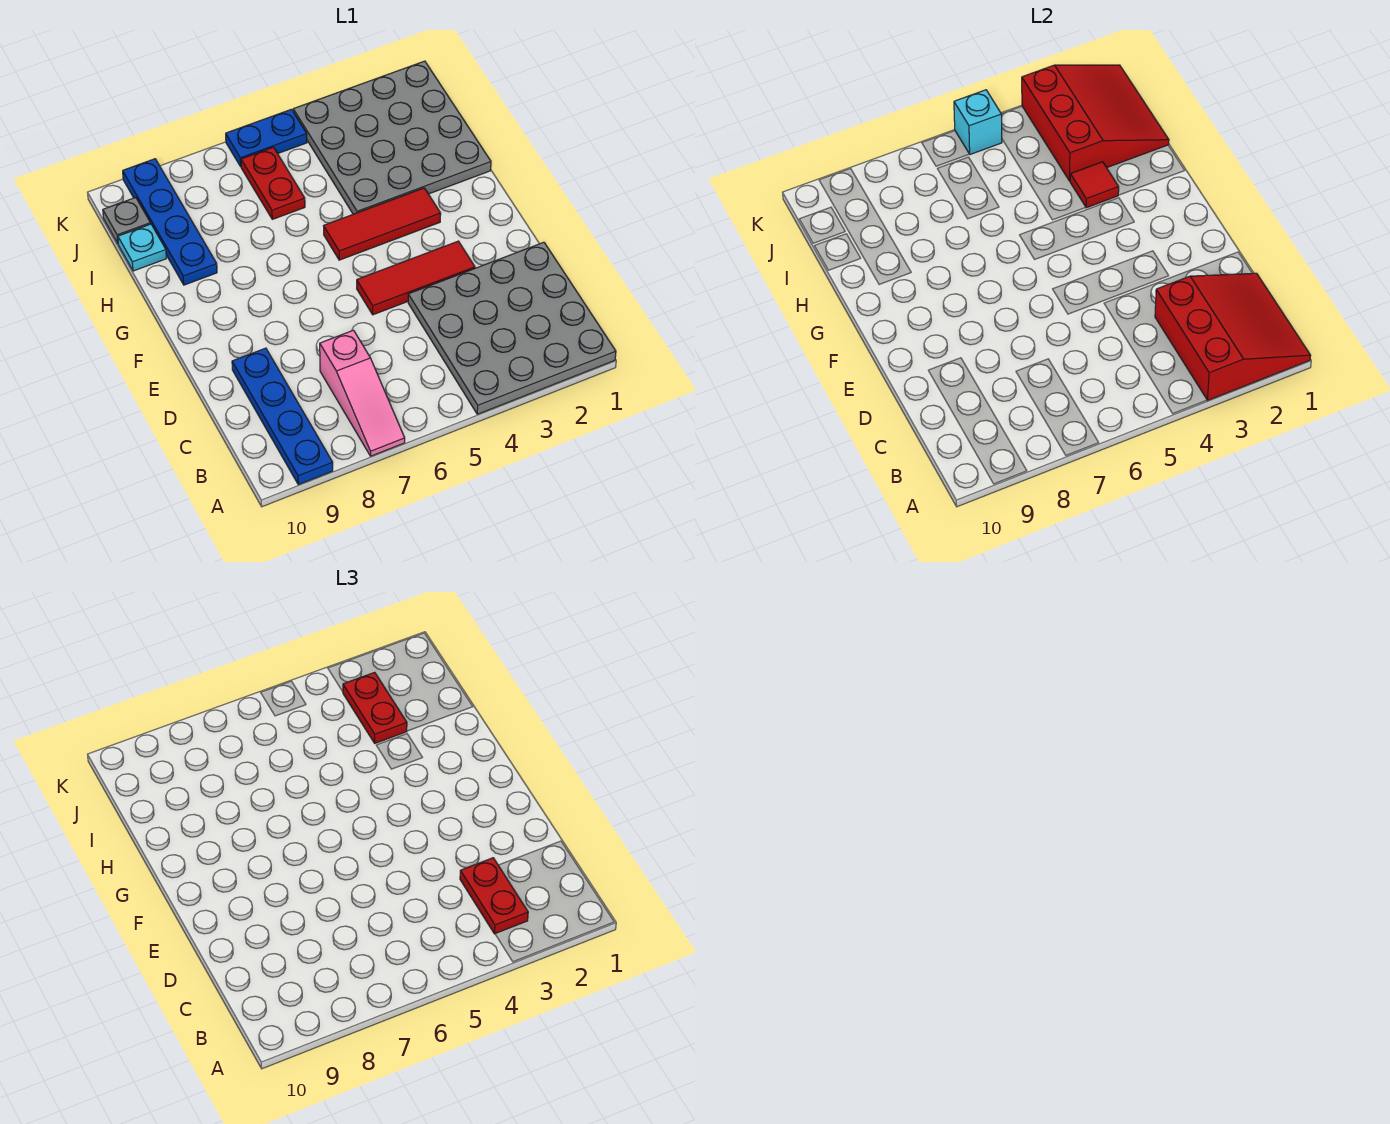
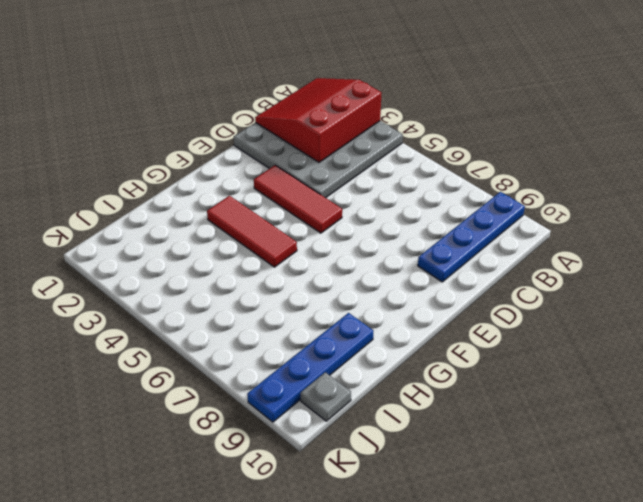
none -> pink slope A7:C7 level 1 top C
none -> grey plate H1:K4 level 1
none -> red plate I6:J6 level 1

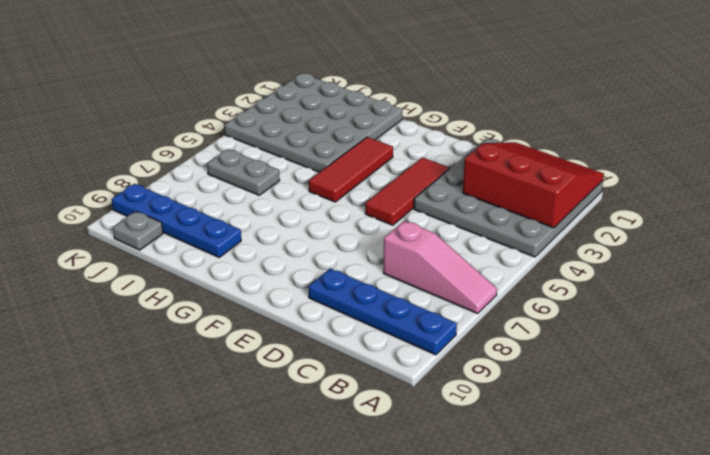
grey plate I6:J6 level 1 -> red plate I6:J6 level 1
none -> cyan plate I10 level 1
none -> blue plate K5:K6 level 1
none -> red tile H3 level 2

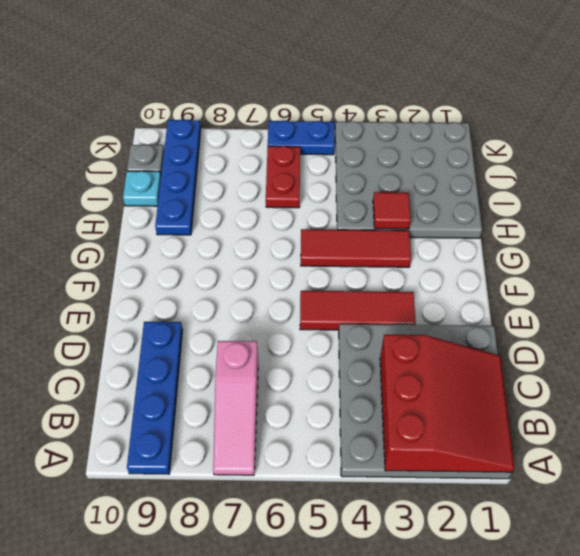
none -> red slope I1:K3 level 2 top 3
none -> cyan brick K5 level 2
none -> red plate B3:C3 level 3

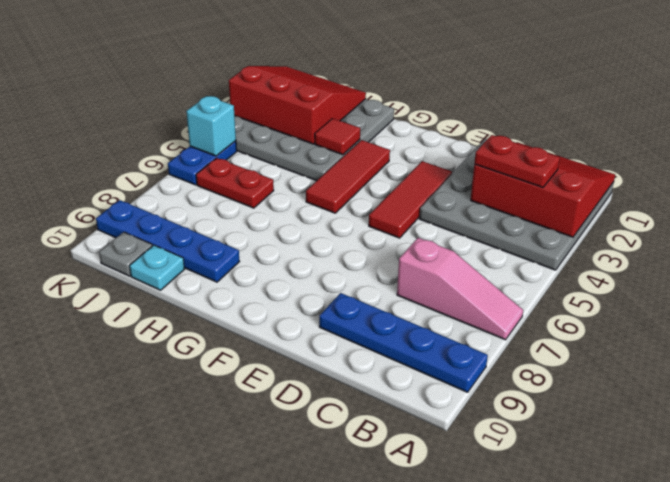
none -> red plate I3:J3 level 3

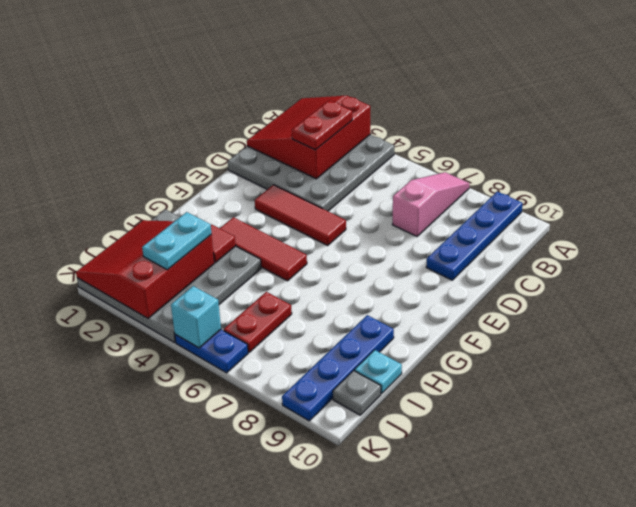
cyan plate I3:J3 level 3 -> red plate I3:J3 level 3

